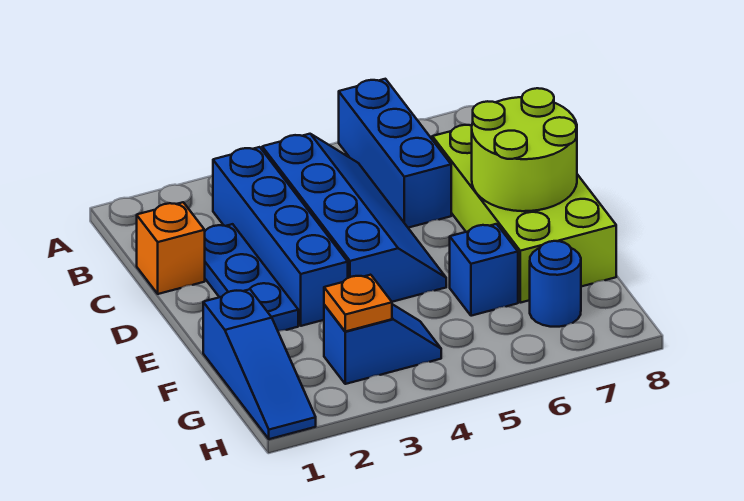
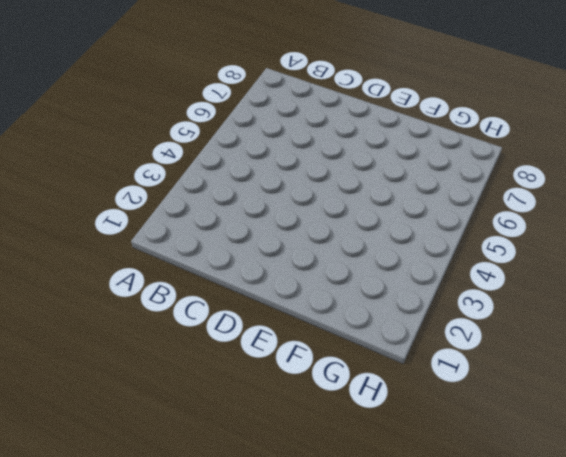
none -> blue brick A6:C6 level 1
none -> blue brick B3:E3 level 1
none -> blue slope B4:E5 level 1 top 4

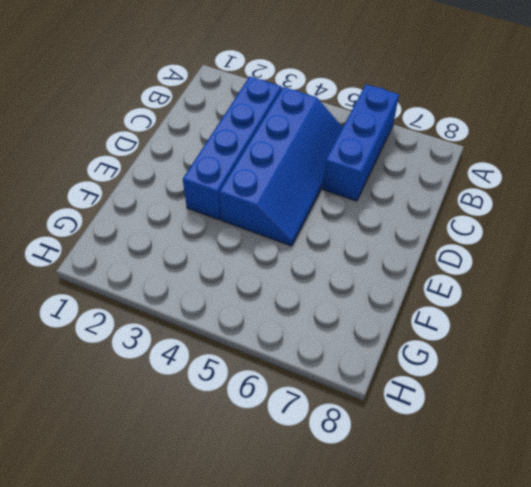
none -> orange brick C1 level 1
none -> blue plate C2:E2 level 1
none -> lime brick C7:F8 level 1

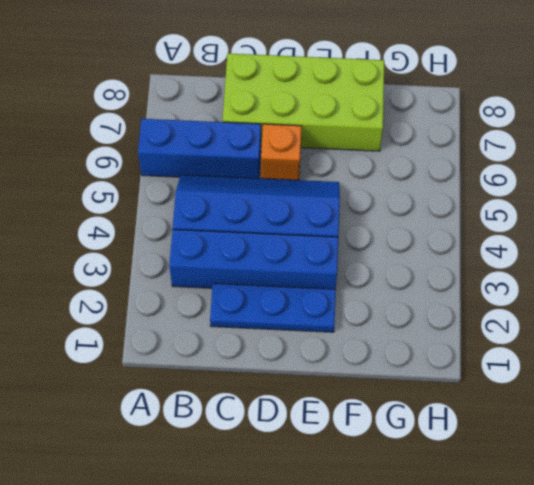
orange brick D6 level 1 -> orange brick C1 level 1
none -> blue slope F1:H1 level 1 top F
none -> blue brick F6 level 1
none -> blue slope G3:G4 level 1 top 3

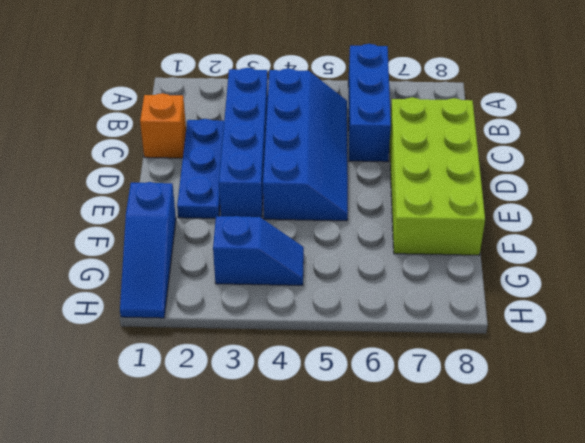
none -> blue brick F6 level 1
none -> blue round brick G7 level 1
none -> lime round brick D7:E8 level 2

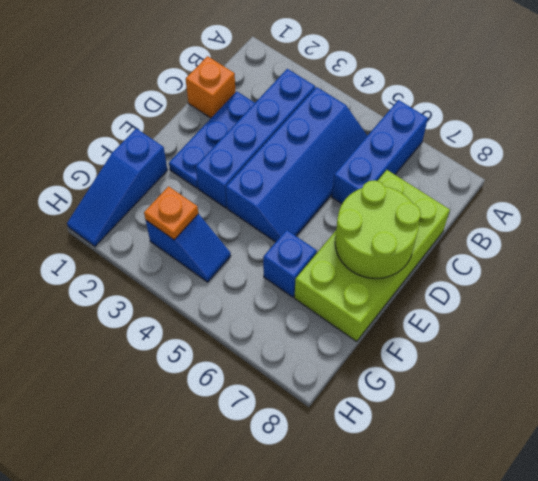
none -> blue round brick G7 level 1

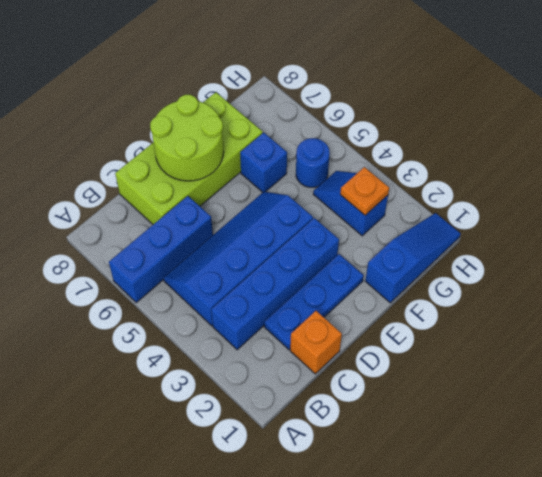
blue round brick G5 level 1 -> blue round brick G7 level 1

